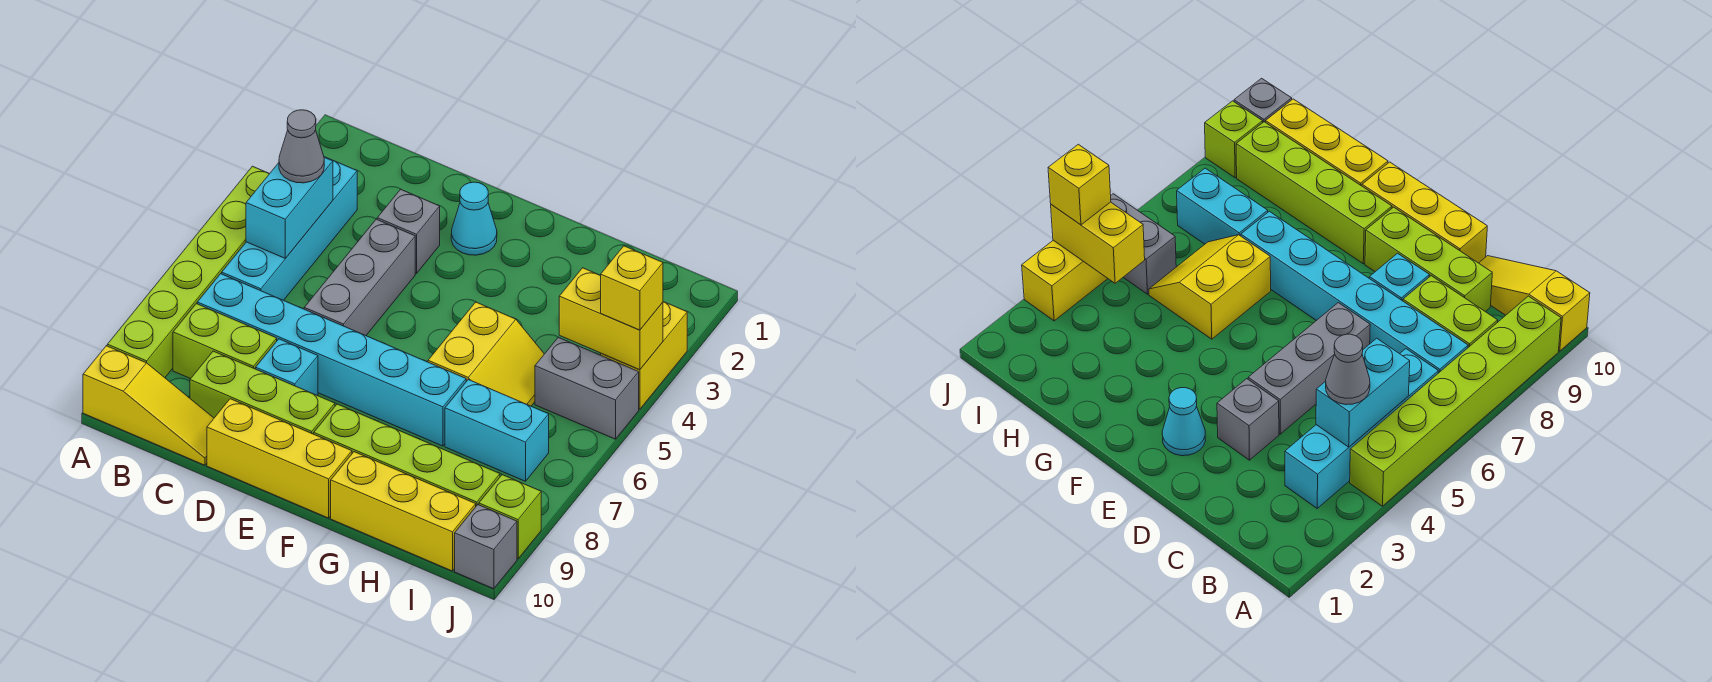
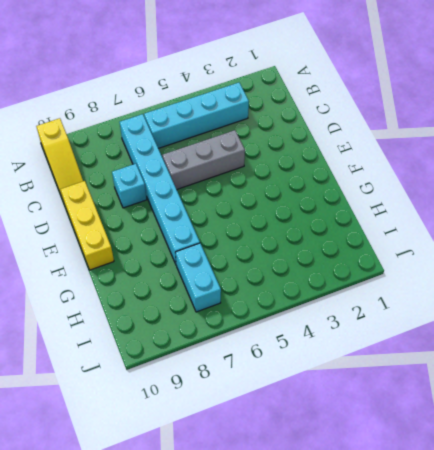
none -> lime brick A4:A9 level 1
none -> lime brick B8:C8 level 1
none -> lime brick C9:E9 level 1

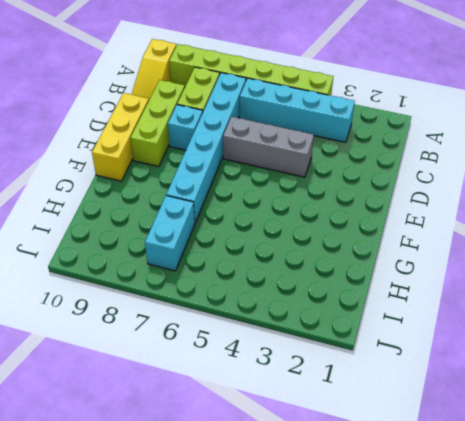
none -> grey brick D3 level 1
none -> cyan cone E2 level 1
none -> lime brick F9:I9 level 1

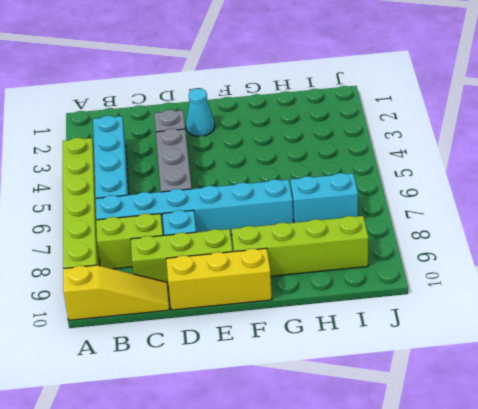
none -> yellow slope G5:H6 level 1 top G
none -> yellow brick G10:I10 level 1
none -> grey brick I5:J5 level 1

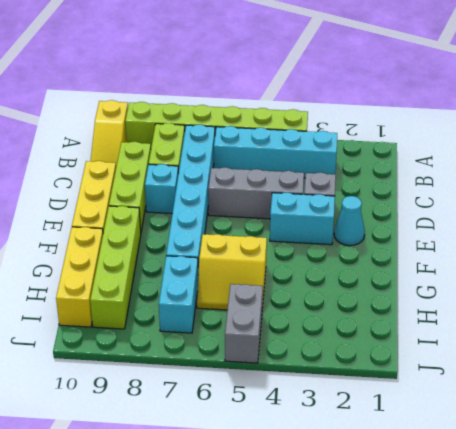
cyan brick E3:E4 level 1 -> cyan brick B4:B5 level 2
none -> yellow brick J3:J4 level 1
none -> lime brick J9 level 1
none -> grey brick J10 level 1

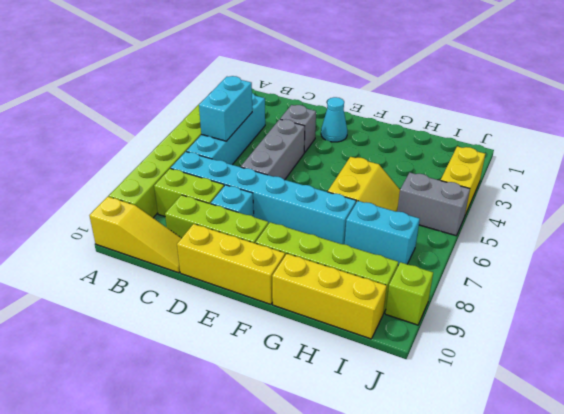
none -> grey brick J10 level 1
none -> yellow brick I4:J4 level 2
none -> grey cone B4 level 3

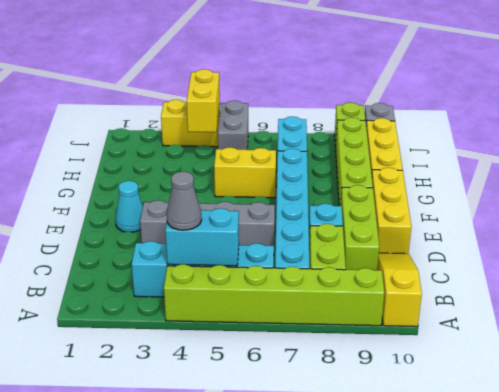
none -> yellow brick J4 level 3

